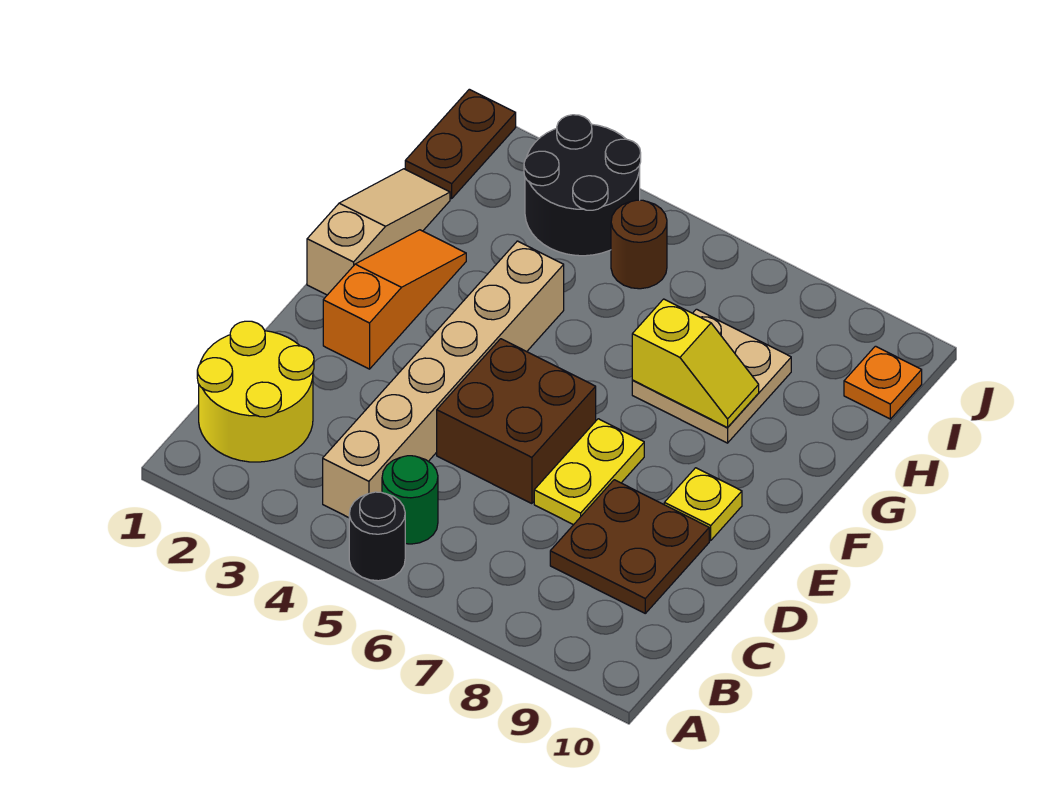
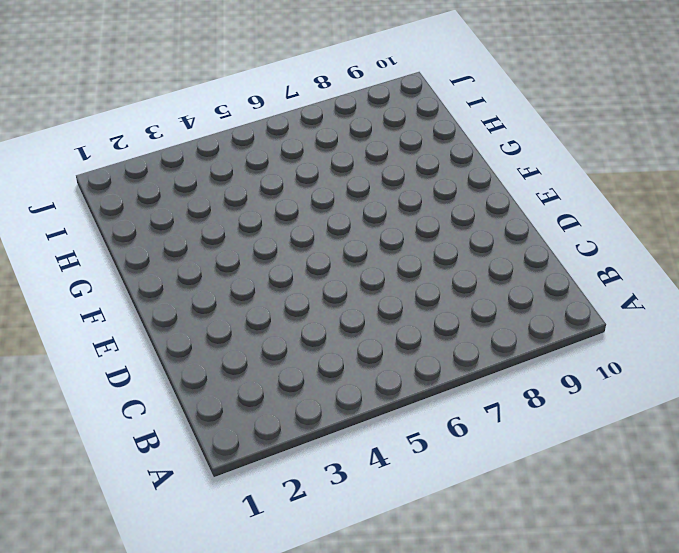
none -> black round brick A5 level 1
none -> yellow round brick B1:C2 level 1
none -> tan brick B4:G4 level 1

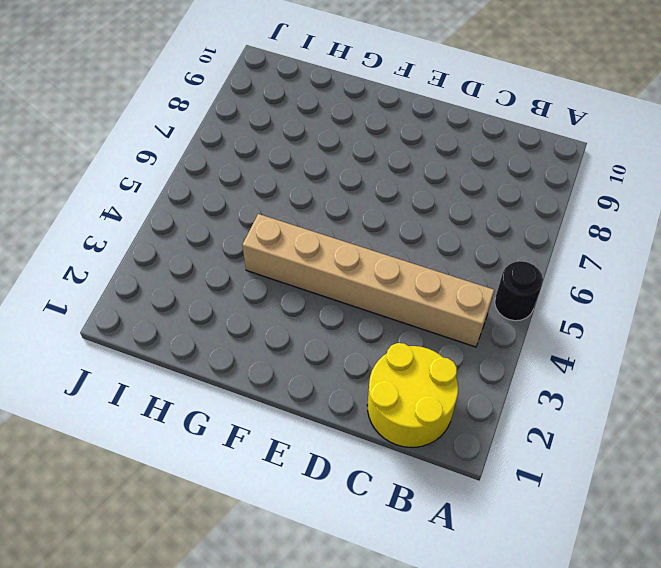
none -> green round brick B5 level 1
none -> brown plate C8:D9 level 1
none -> brown brick D5:E6 level 1

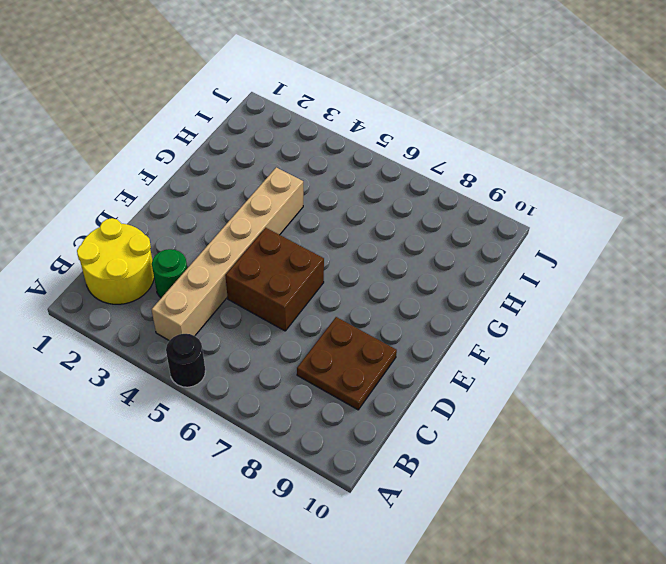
green round brick C3 level 1 -> green round brick B5 level 1
none -> yellow plate D7:E7 level 1
none -> orange slope E2:G2 level 1 top E
none -> yellow plate E9 level 1

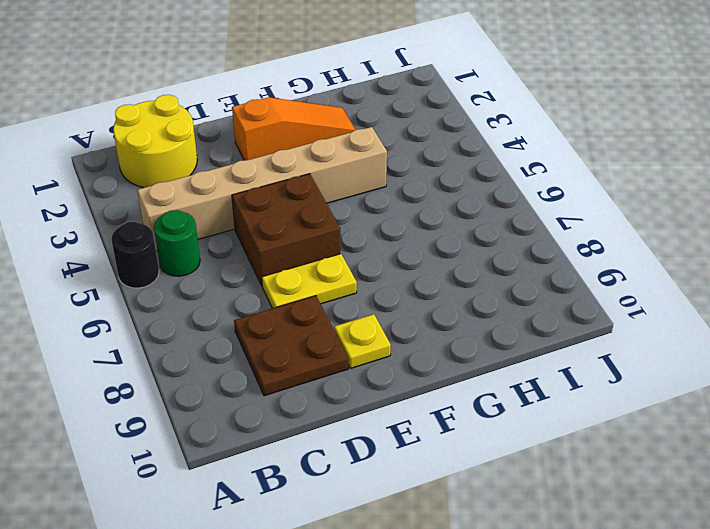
none -> tan slope F1:H1 level 1 top F
none -> tan plate G7:H8 level 1
none -> brown plate I1:J1 level 1

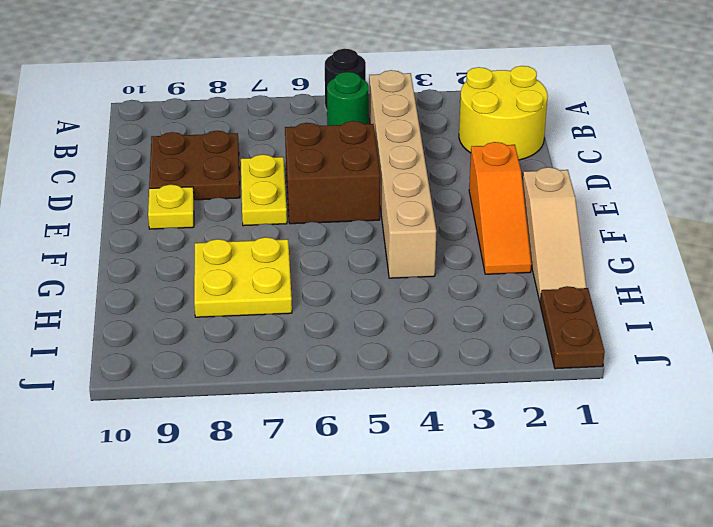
yellow plate G7:H8 level 1 -> tan plate G7:H8 level 1
none -> black round brick I3:J4 level 1
none -> brown round brick I5 level 1
none -> orange plate I10 level 1

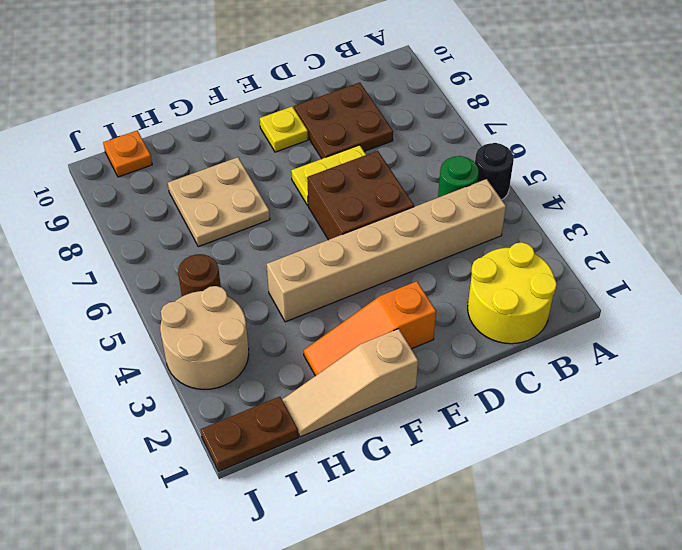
tan round brick I3:J4 level 1 -> black round brick I3:J4 level 1
none -> yellow slope G7:G8 level 2 top 7

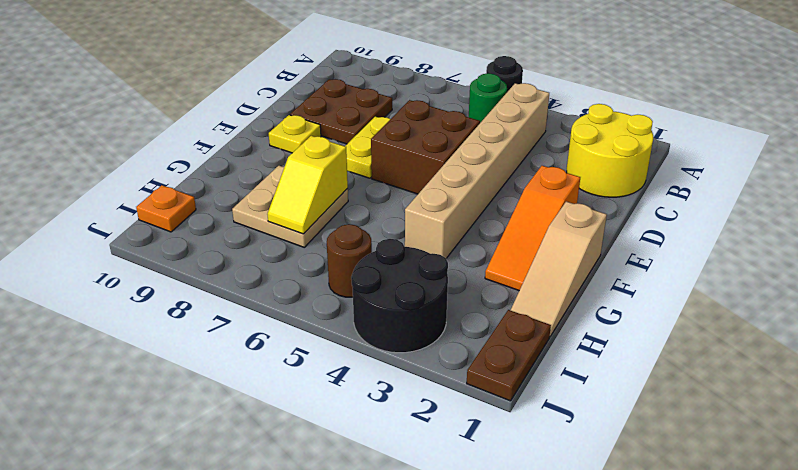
yellow slope G7:H7 level 2 top G -> yellow slope G7:G8 level 2 top 7

